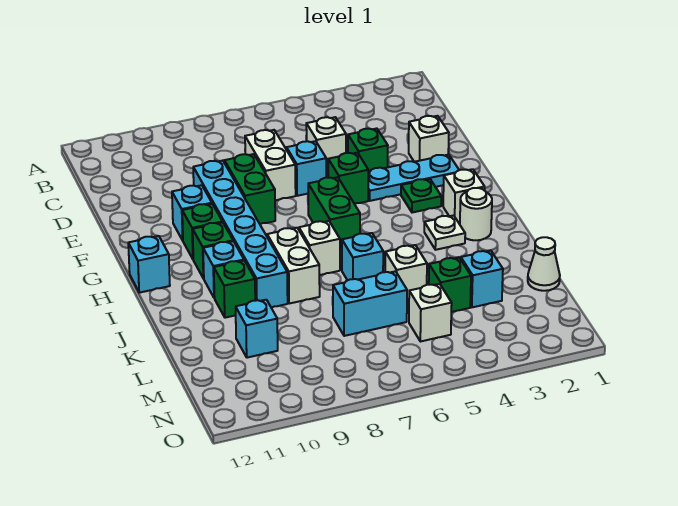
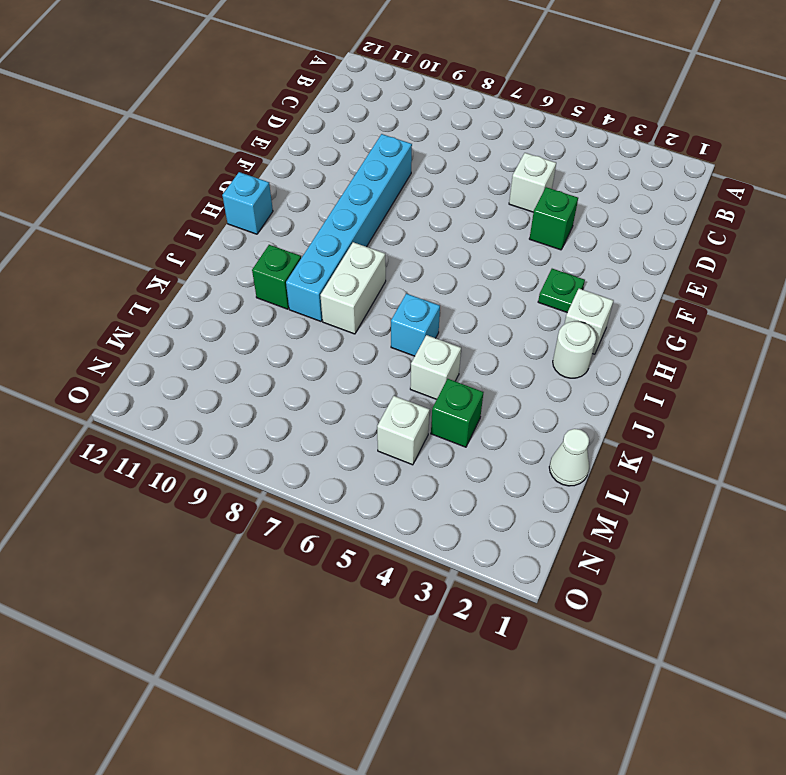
none -> white brick D7:E7 level 1
none -> white brick E2 level 1
none -> cyan brick E6 level 1
none -> green brick E8:F8 level 1

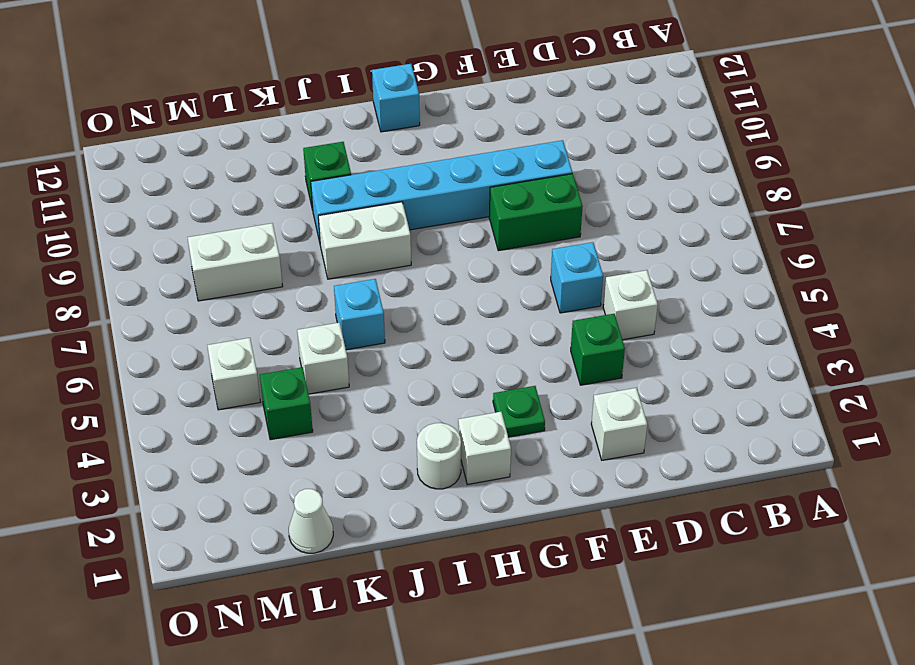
white brick L8:M8 level 1 -> white brick D7:E7 level 1
none -> cyan plate F2:F4 level 1
none -> green brick F5 level 1
none -> cyan brick F10 level 1
none -> green brick G6:H6 level 1

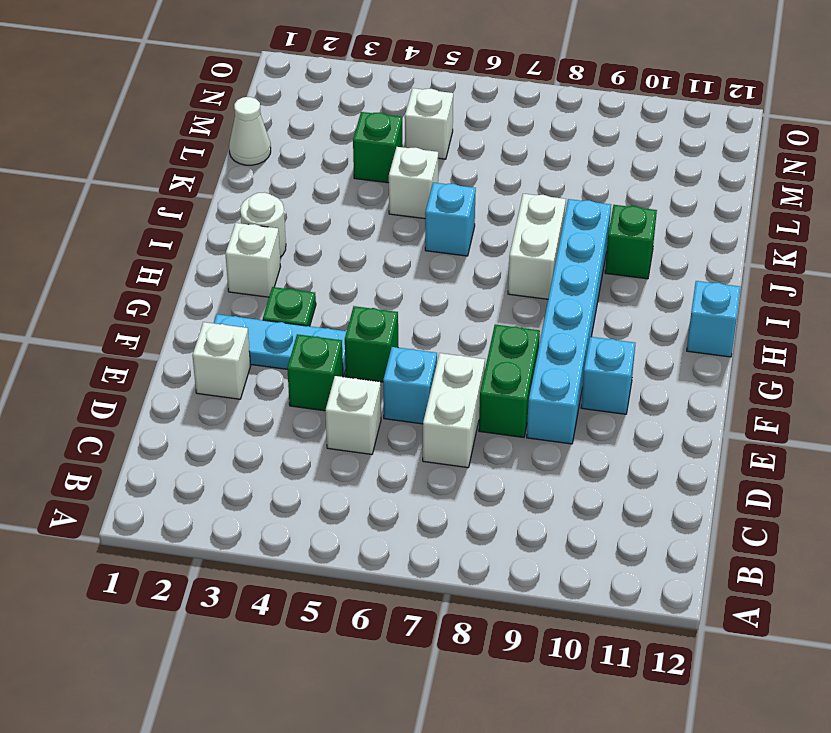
none -> green brick G6:H6 level 1
none -> green brick G10 level 1
none -> green brick H10 level 1
none -> white plate I3 level 1

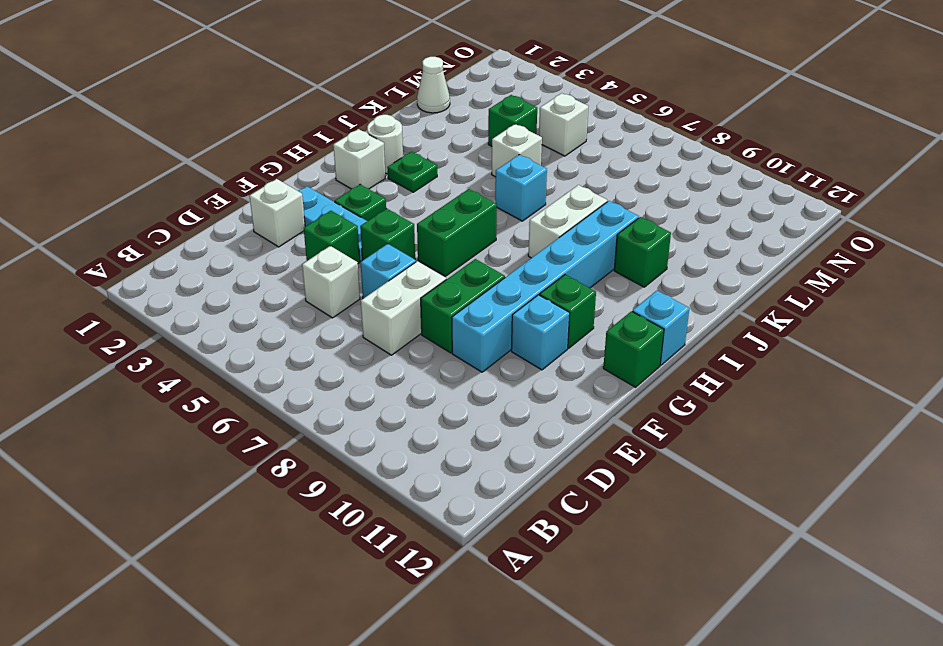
green brick G12 level 1 -> green brick H10 level 1
green plate I3 level 1 -> white plate I3 level 1
none -> white brick I7 level 1
none -> cyan brick I10 level 1
none -> cyan brick L3 level 1
none -> cyan brick L6:L7 level 1

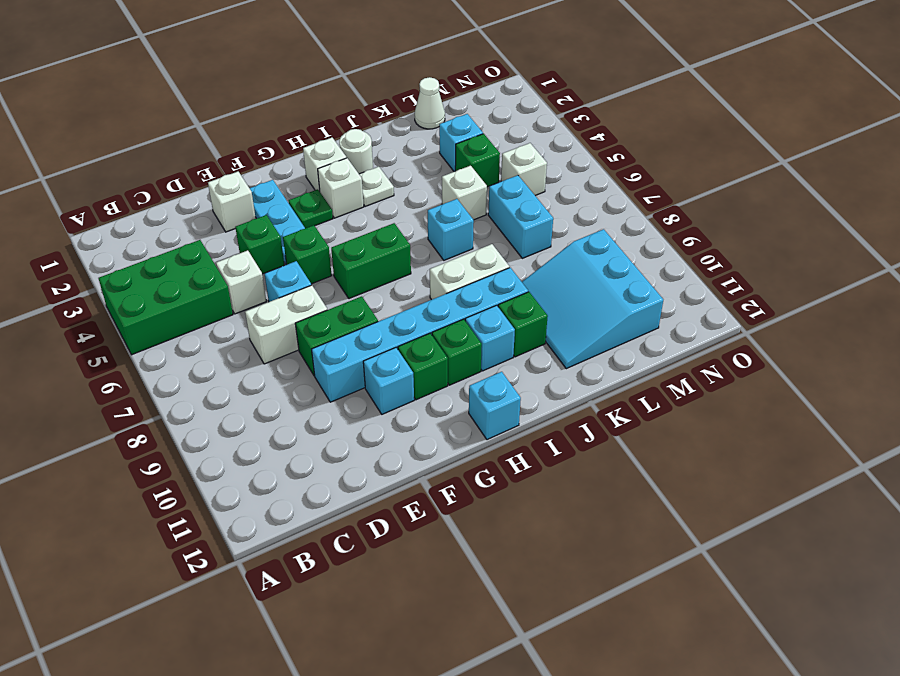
green brick A4:C5 level 1 -> none
white brick H3 level 1 -> white brick I7 level 1
cyan slope K9:M11 level 1 top M -> cyan brick L10 level 1

